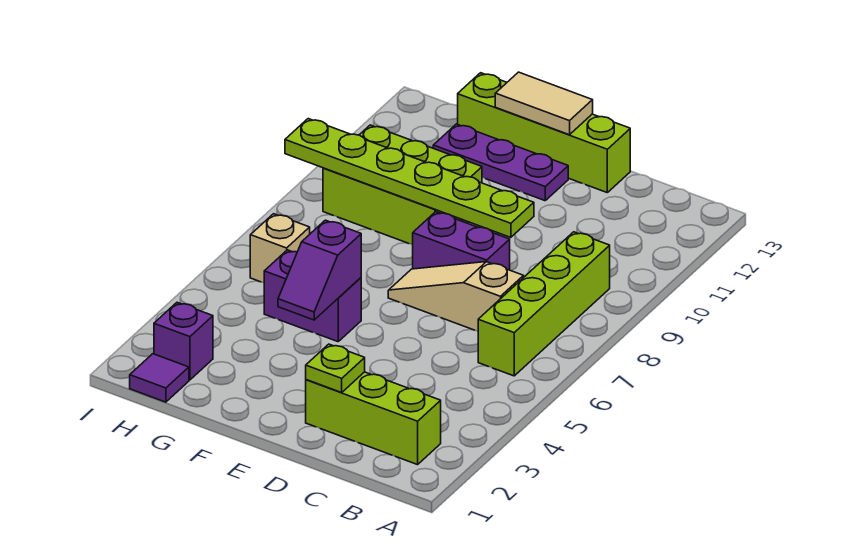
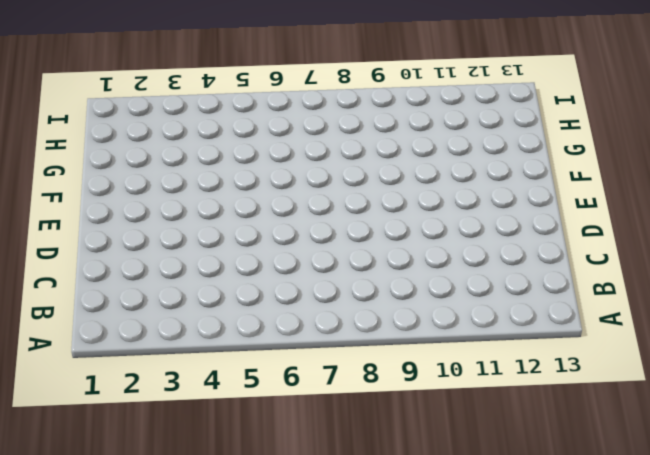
none -> lime brick B2:D2 level 1
none -> lime brick B6:B9 level 1
none -> tan slope C7:E7 level 1 top C

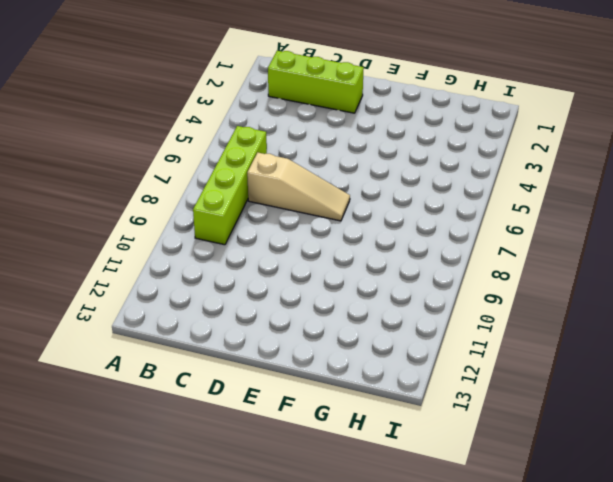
none -> purple brick D8:E8 level 1
none -> lime brick D13:G13 level 1
none -> purple plate E12:G12 level 1

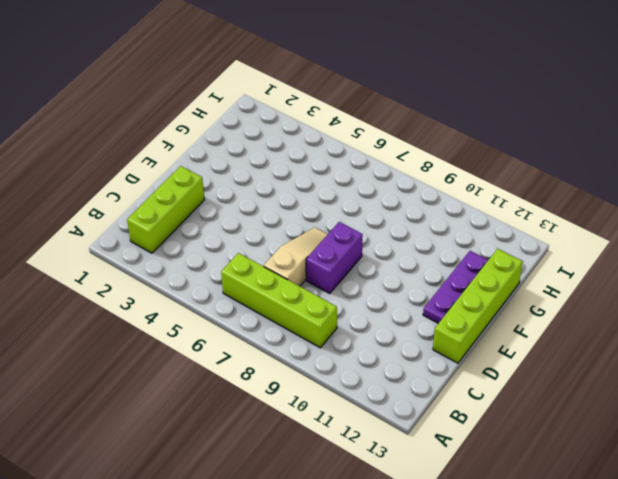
none -> purple brick F5:G5 level 1
none -> lime brick F9:H10 level 1
none -> purple tile H1 level 1

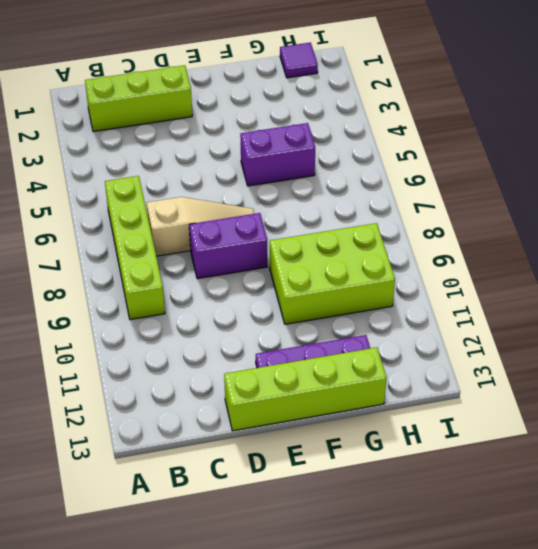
none -> purple brick H2 level 1
none -> tan brick H6 level 1
none -> lime plate D2 level 2

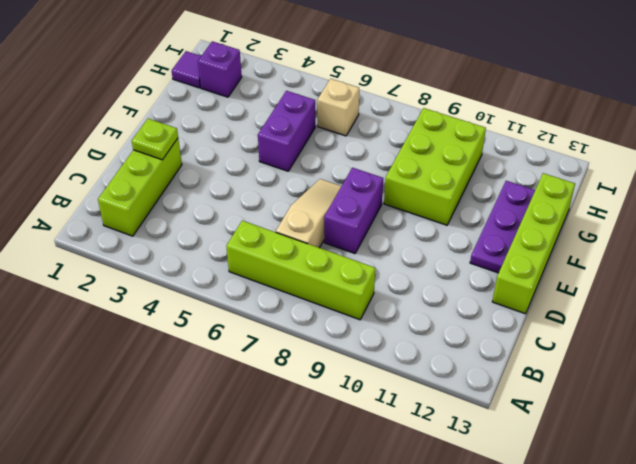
none -> lime plate D9:I9 level 2
none -> tan tile E13:F13 level 2
none -> purple slope F4:F5 level 2 top 5

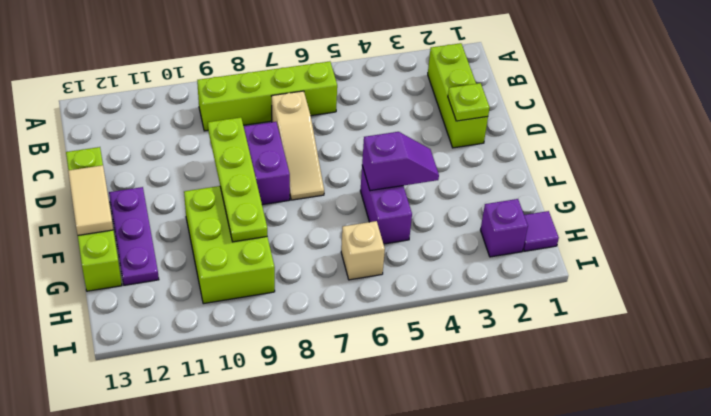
lime plate D9:G9 level 2 -> lime plate D9:I9 level 2

